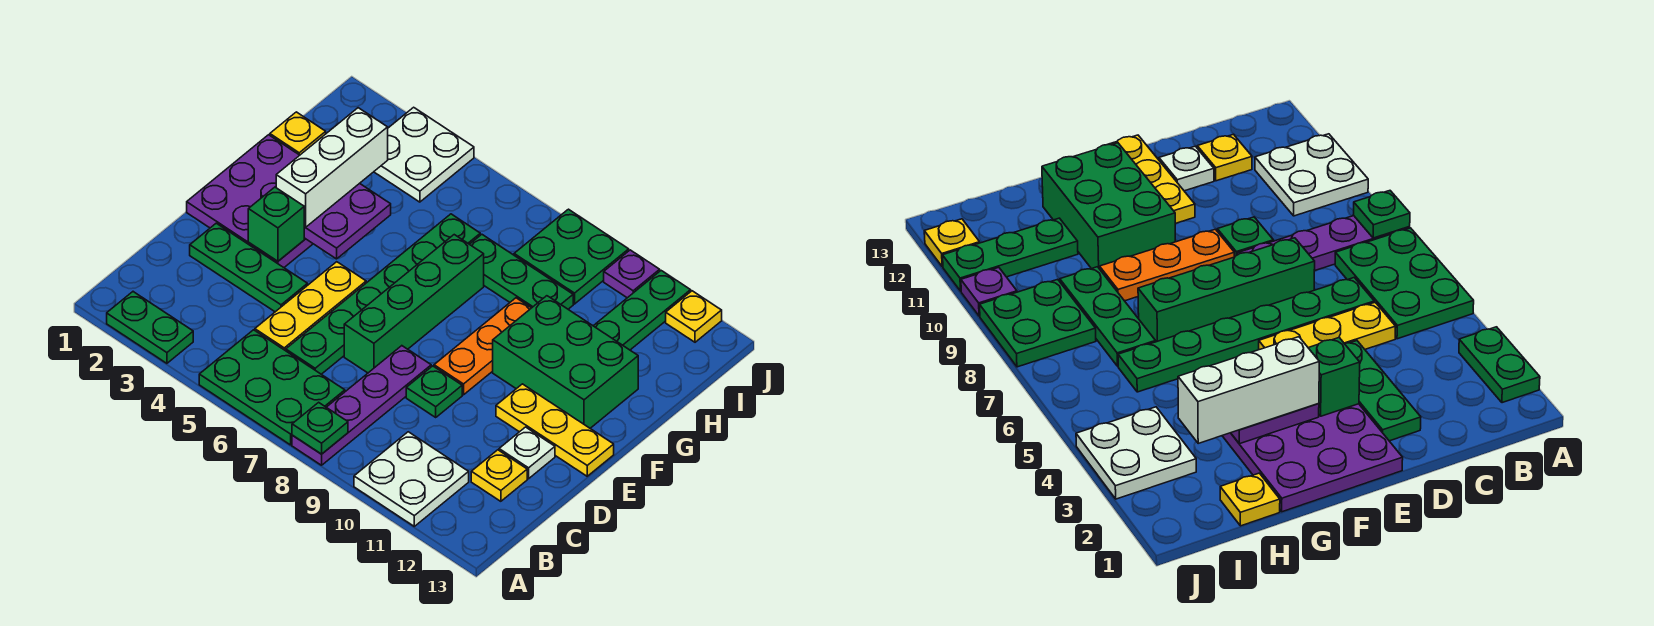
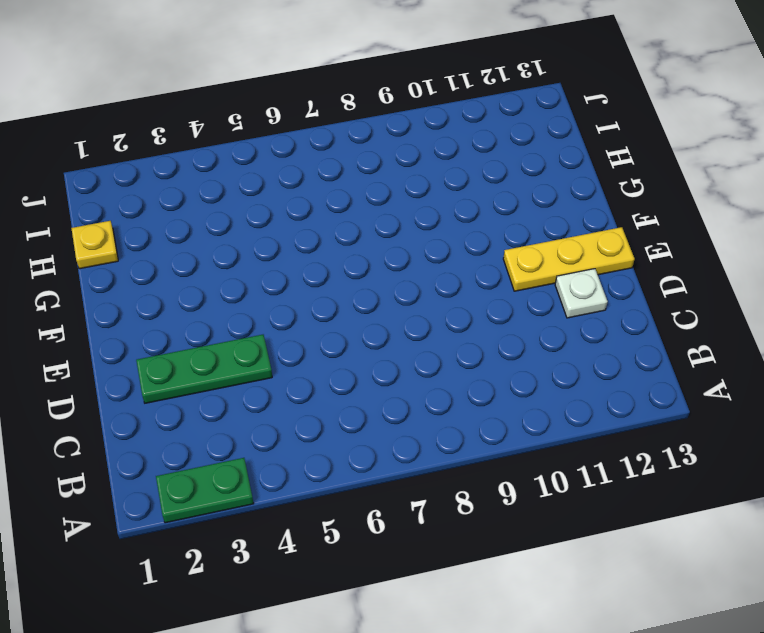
none -> green plate A5:B7 level 1
none -> purple plate A8:D8 level 1
none -> white plate A10:B11 level 1

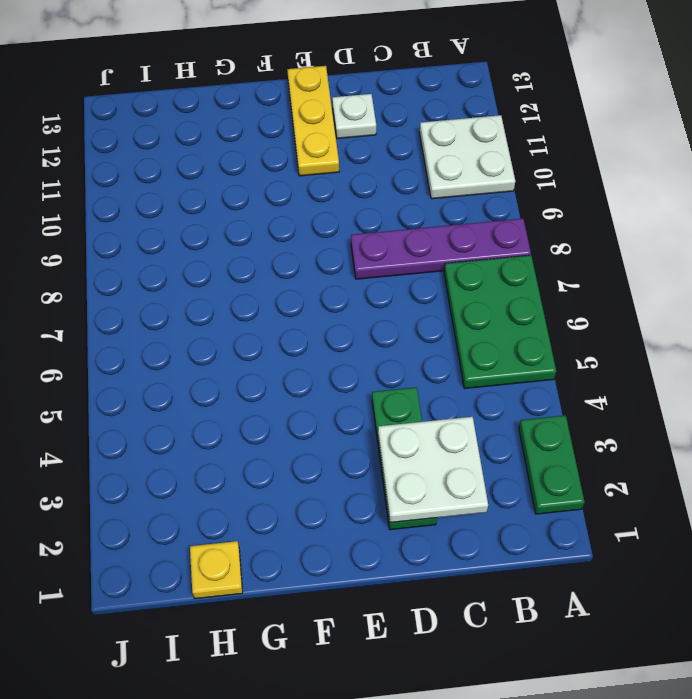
white plate C2:D3 level 2 -> white plate I3:J4 level 1
none -> yellow plate C5:E5 level 1
none -> green plate C6:H6 level 1
none -> yellow plate C12 level 1

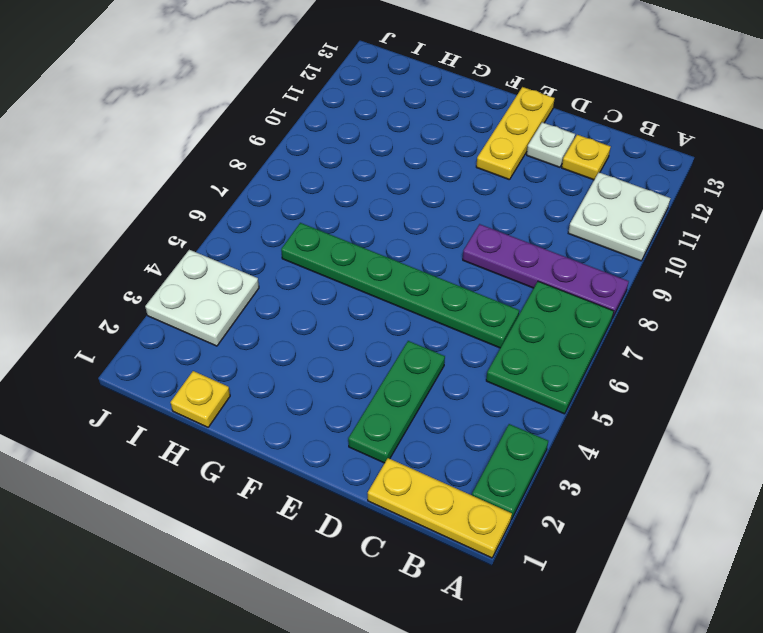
yellow plate A1:C1 level 1 -> yellow plate C5:E5 level 1
none -> green brick D7:G7 level 1
none -> green plate D9 level 1
none -> purple plate E1:G3 level 1

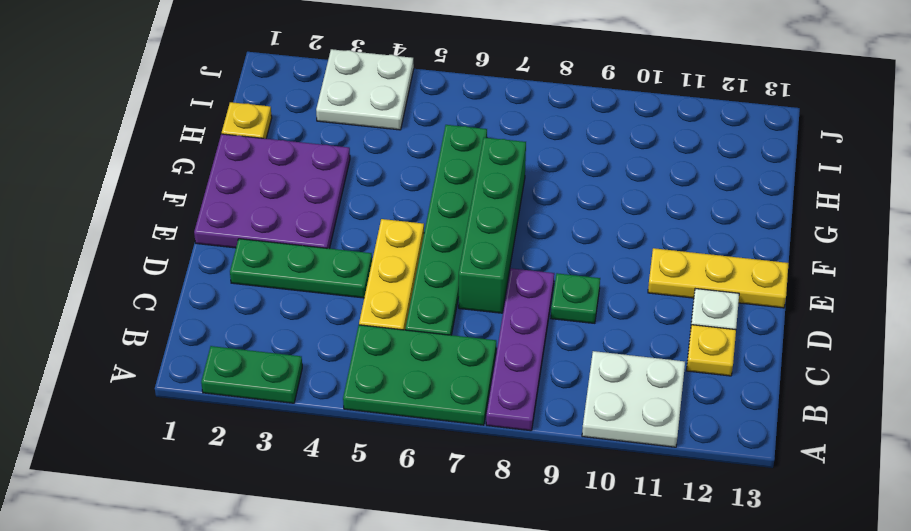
none -> orange plate E9:G9 level 1
none -> green brick F10:G12 level 1
none -> green plate H7:H9 level 1

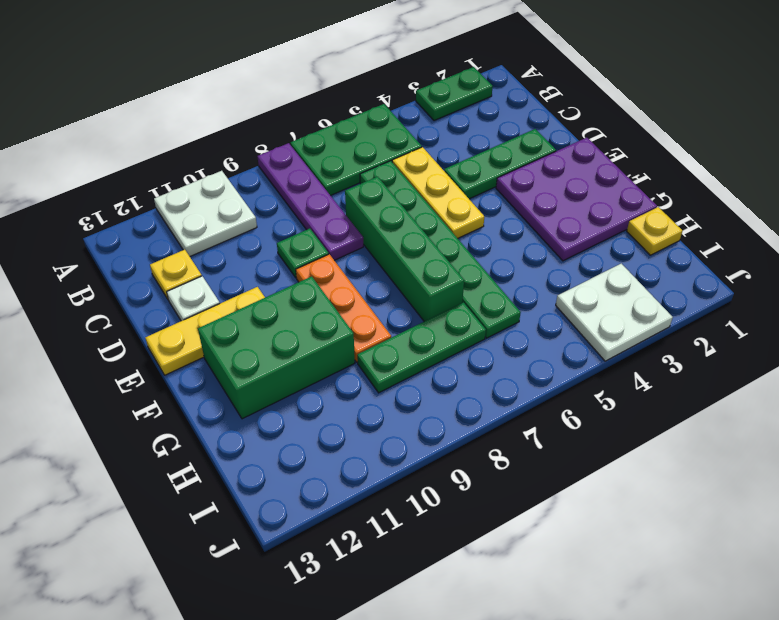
none -> green plate H11:J11 level 1
none -> green plate I8:J9 level 1
none -> purple plate J10 level 1

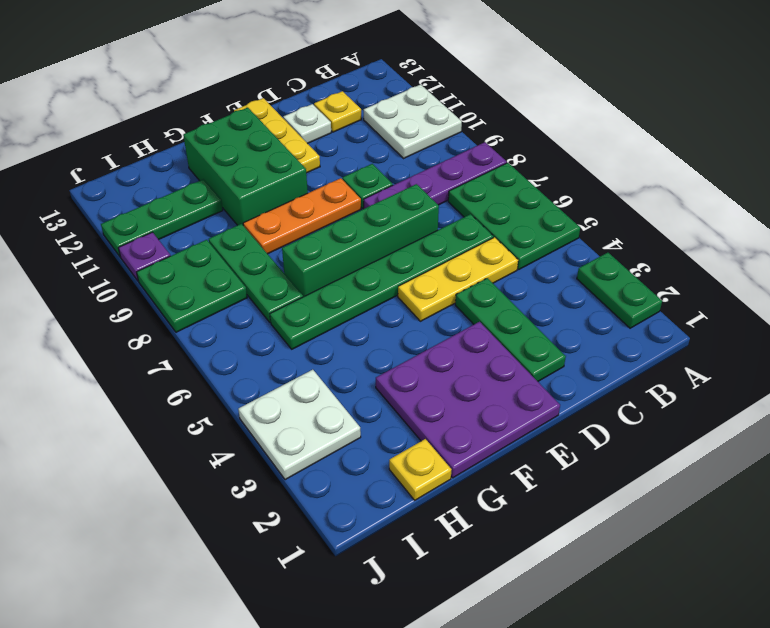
none -> yellow plate J12 level 1
none -> green plate A8 level 2
none -> green brick E3 level 2

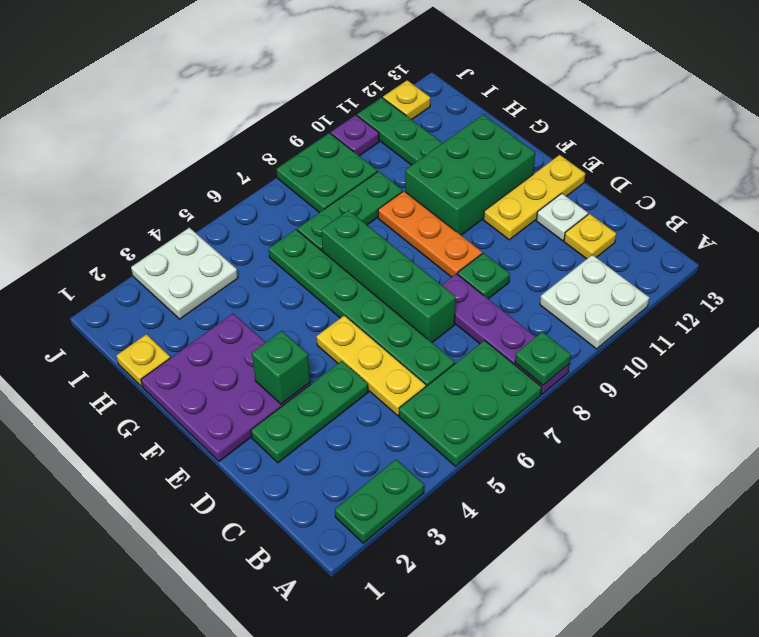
none -> purple plate F3:G4 level 2
none -> white brick F3:H3 level 3

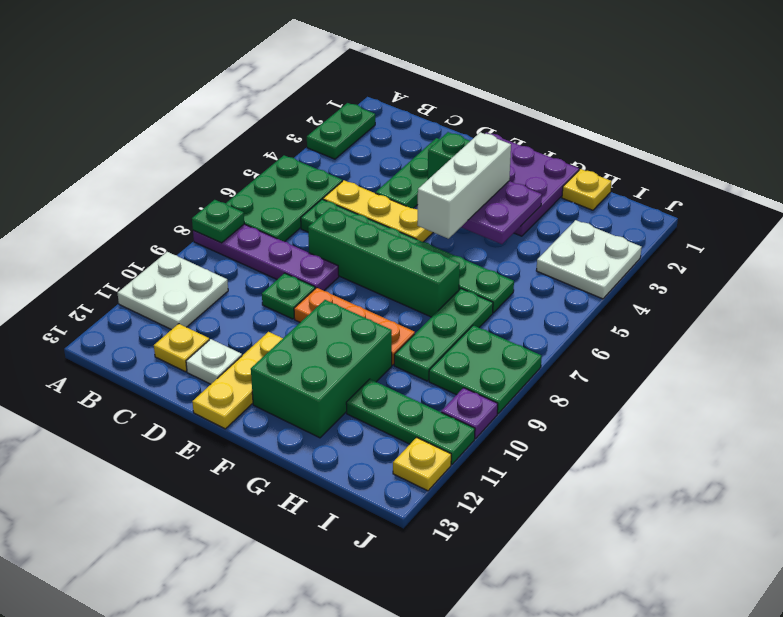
white brick F3:F5 level 3 -> white brick F3:H3 level 3

